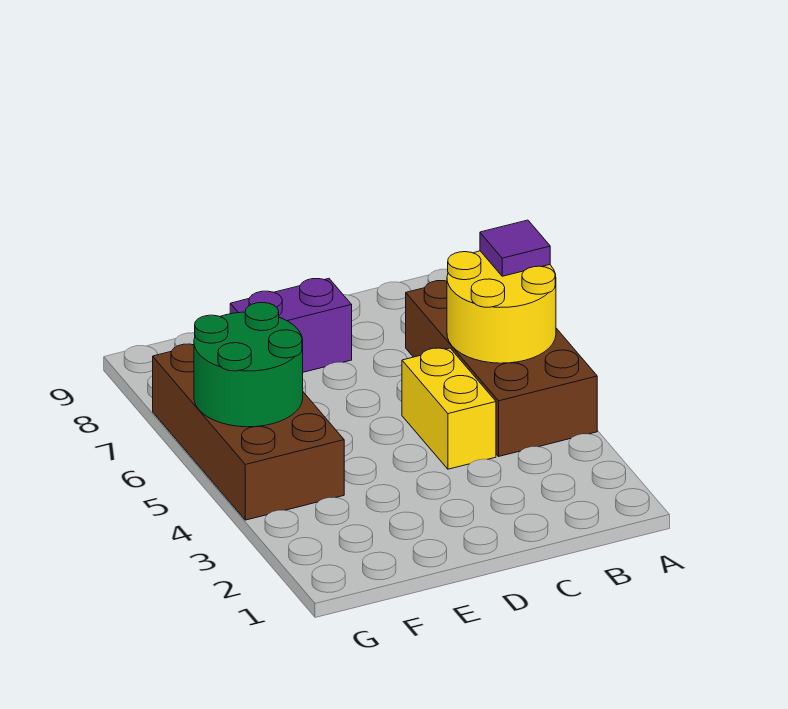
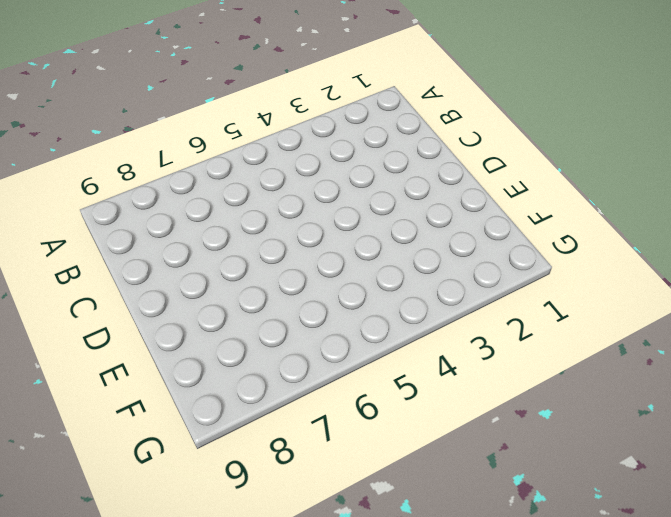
none -> brown brick A4:B7 level 1
none -> yellow brick C4:C5 level 1

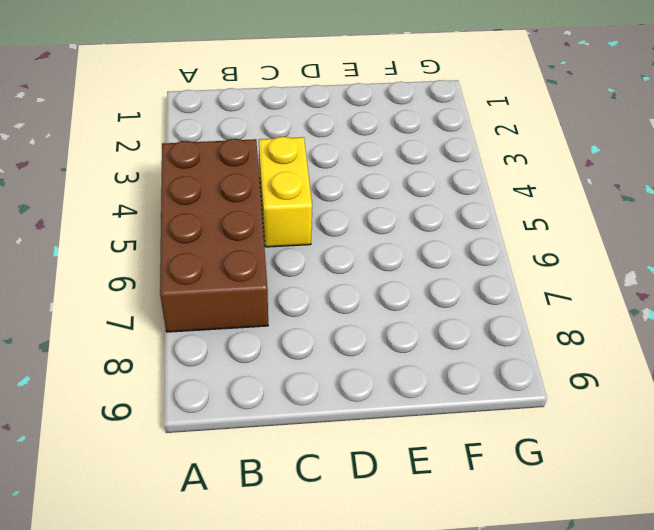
none -> purple brick D8:E8 level 1
none -> brown brick F4:G7 level 1

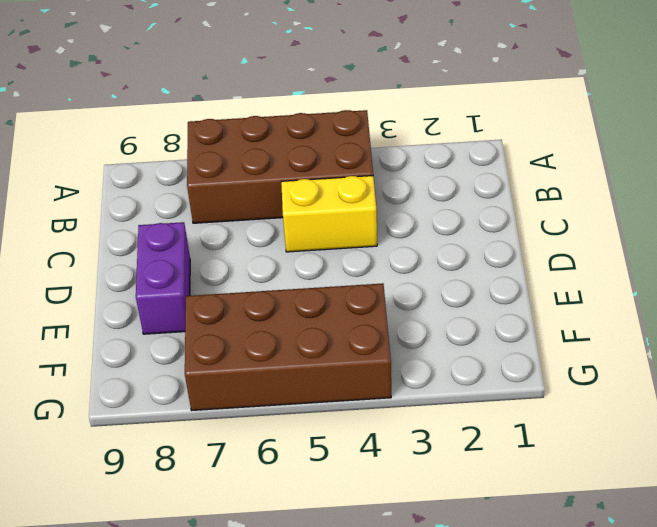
none -> yellow round brick A5:B6 level 2
none -> green round brick F5:G6 level 2

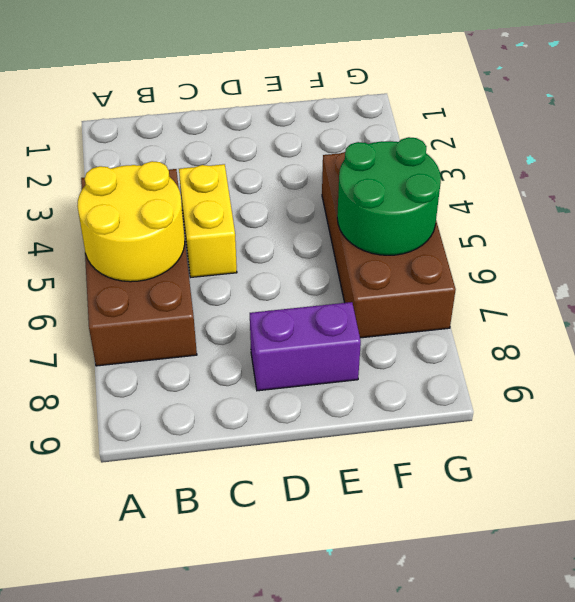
none -> purple tile A6 level 3

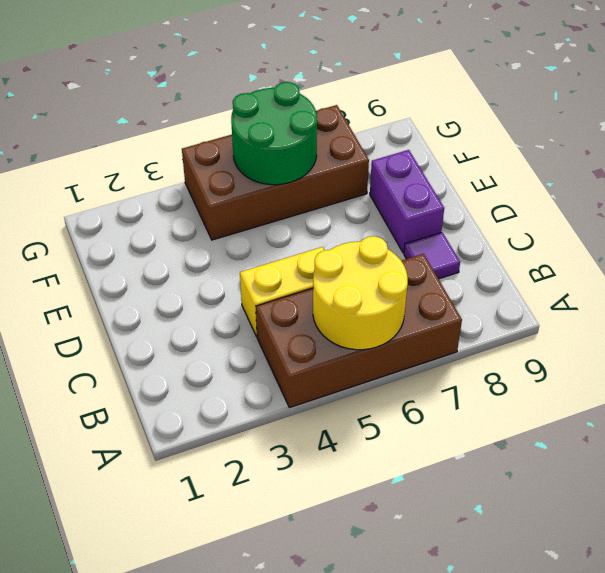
purple tile C8 level 1 -> purple tile A6 level 3

